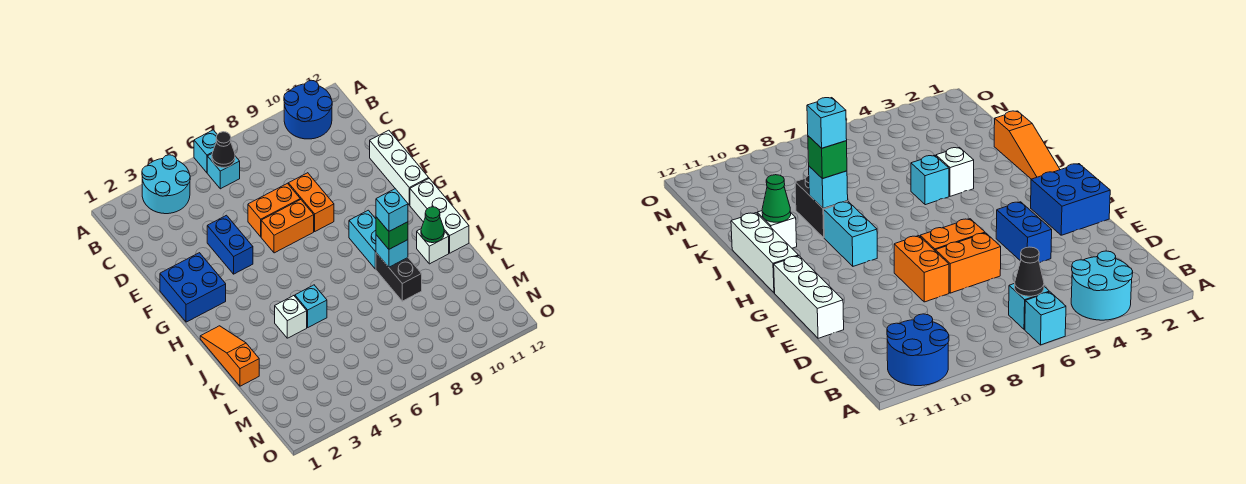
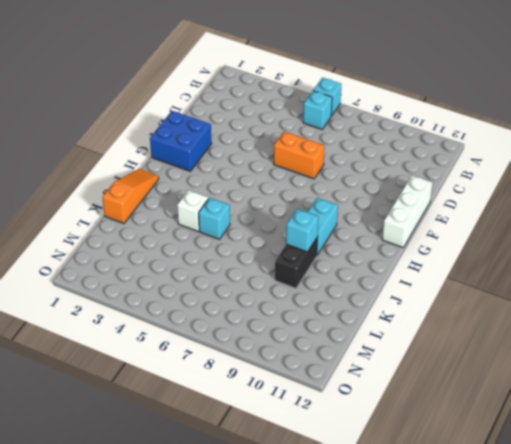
none -> cyan round brick A3:B4 level 1
none -> blue round brick A10:B11 level 1
none -> blue brick E4:F4 level 1

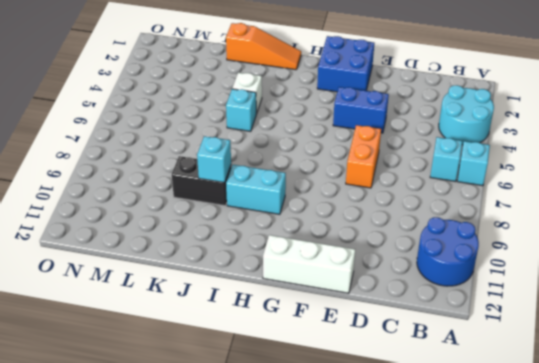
none -> orange brick E8:F8 level 1
none -> orange brick F6:F7 level 1
none -> white brick H12:J12 level 1

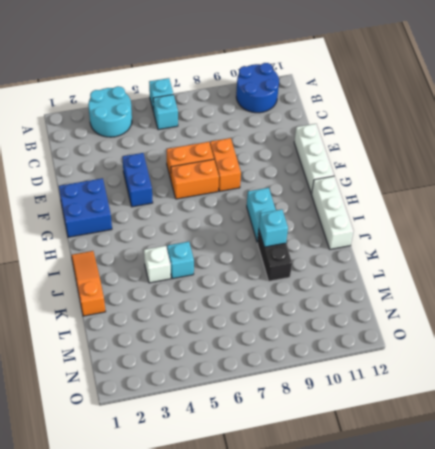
none -> white brick J11 level 1
none -> black cone B6 level 2
none -> green cone J11 level 2

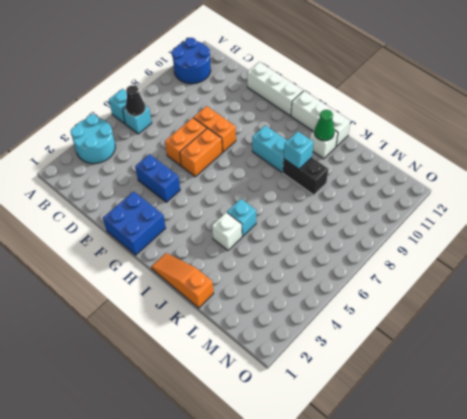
none -> green brick J9 level 3
none -> cyan brick J9 level 4

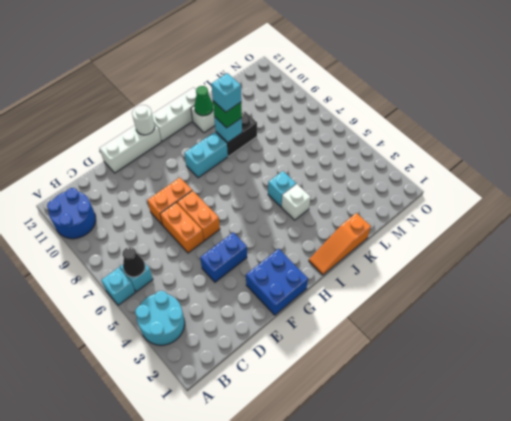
white round brick G12 level 2 -> none

